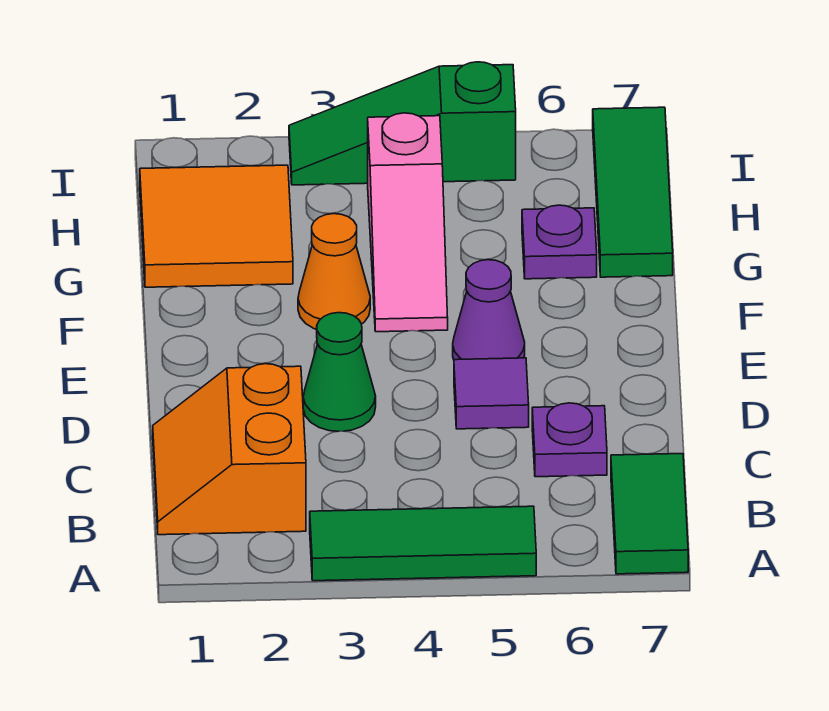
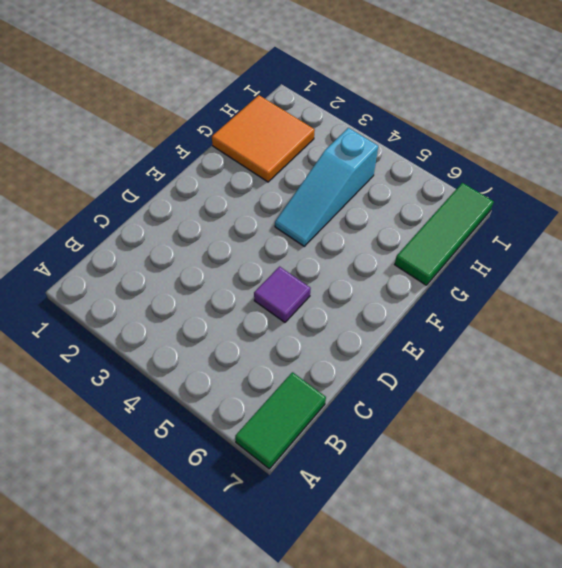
cyan slope F4:H4 level 1 top H -> pink slope F4:H4 level 1 top H
none -> green tile A3:A5 level 1
none -> orange slope B1:C2 level 1 top 2
none -> purple plate C6 level 1

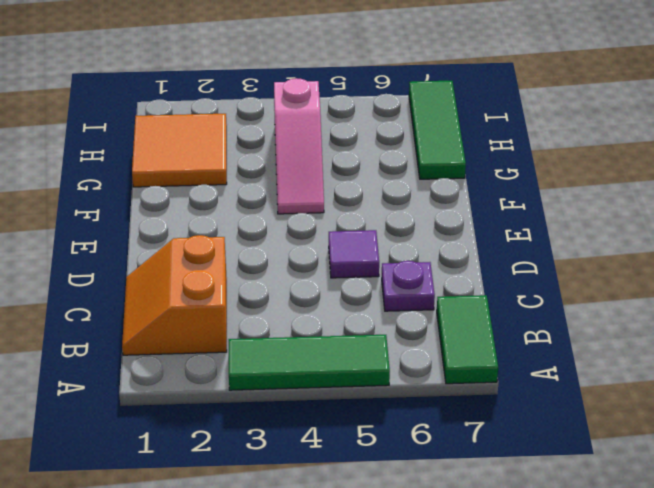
none -> green cone D3 level 1
none -> purple cone E5 level 1
none -> orange cone F3 level 1

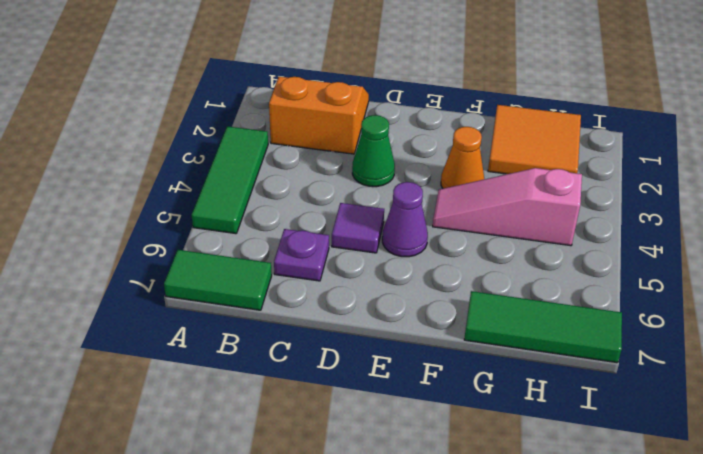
none -> purple plate G6 level 1
none -> green slope I3:I5 level 1 top 5

